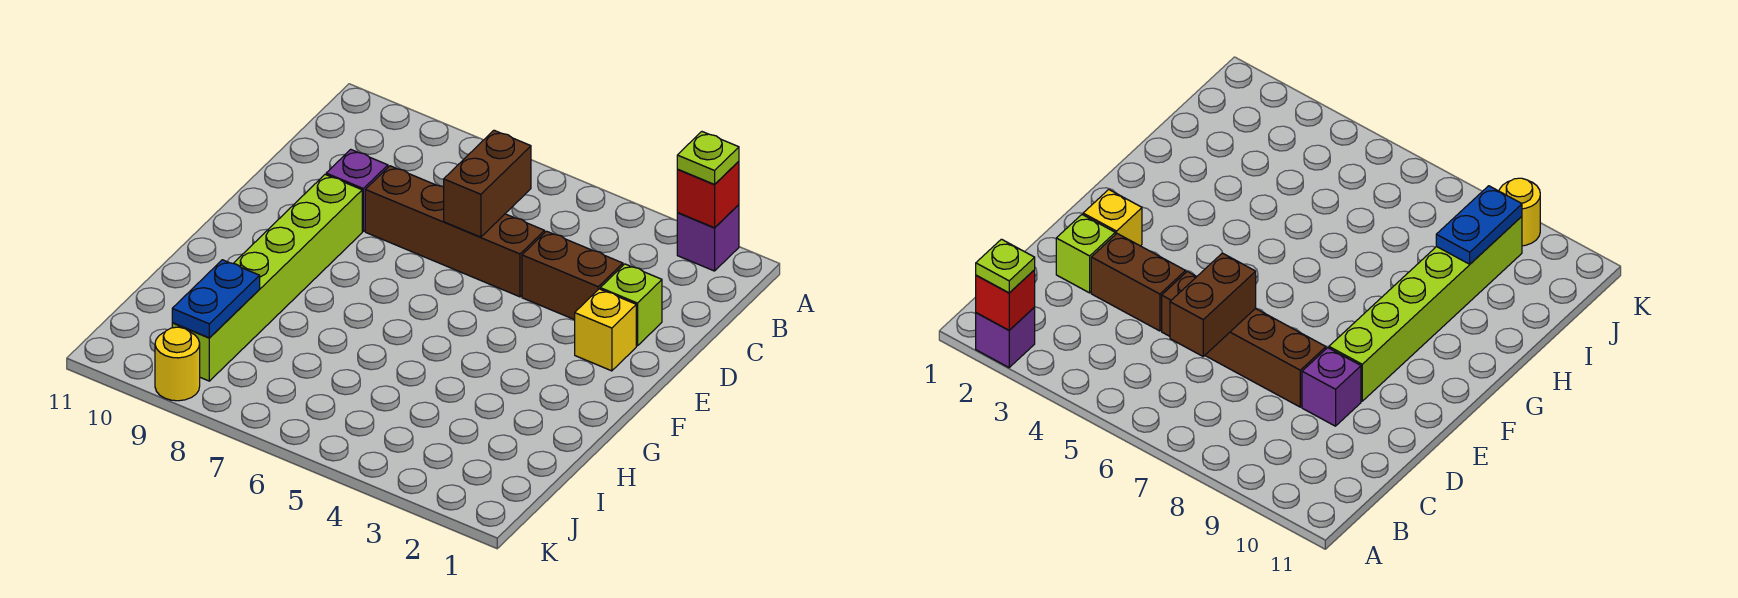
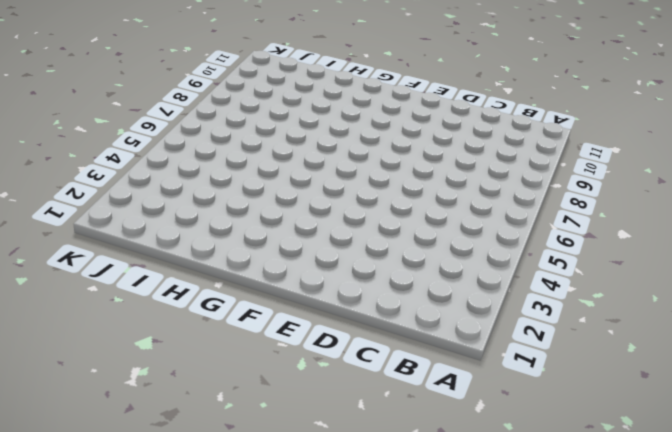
none -> purple brick A2 level 1
none -> lime brick D2 level 1
none -> brown brick D3:D4 level 1

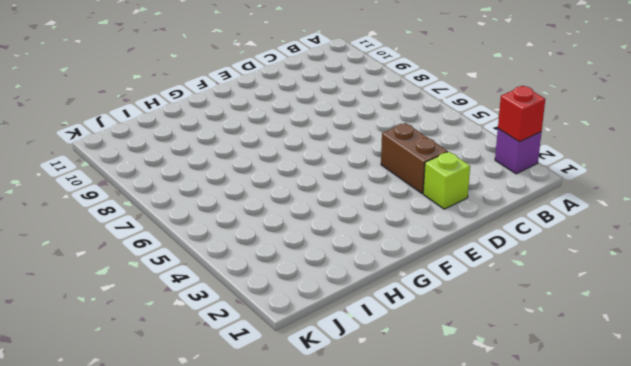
none -> brown brick D5:D8 level 1
none -> purple brick D9 level 1
none -> yellow brick E2 level 1

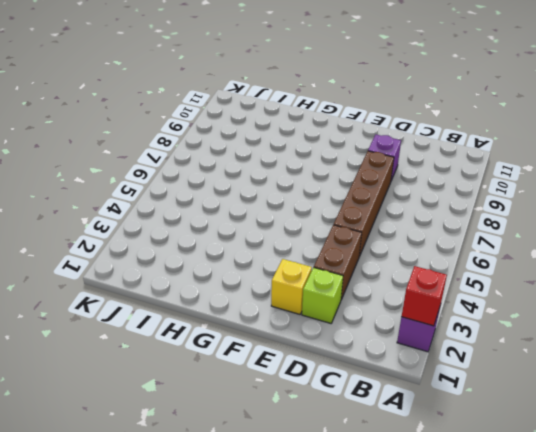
none -> lime brick E9:J9 level 1
none -> yellow round brick K9 level 1
none -> brown brick C6:D6 level 2

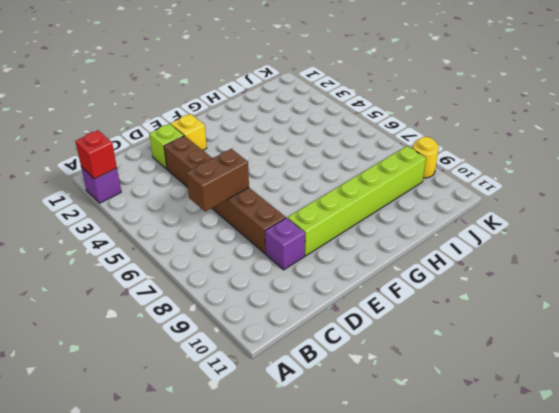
none -> blue plate I9:J9 level 2
none -> lime plate A2 level 3

